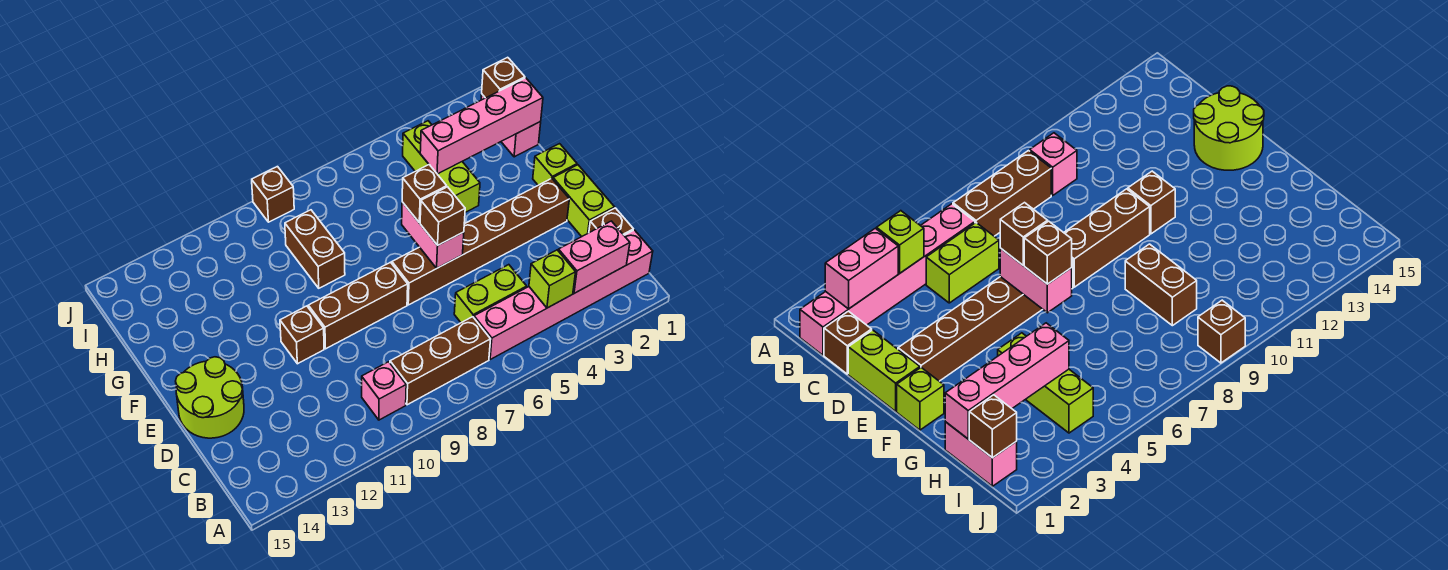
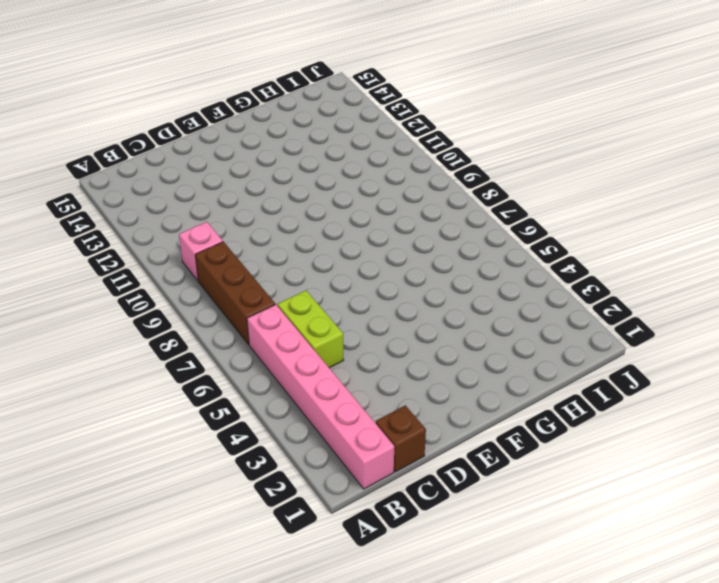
none -> lime brick D1:E1 level 1
none -> lime round brick D14:E15 level 1
none -> brown brick E2:E7 level 1

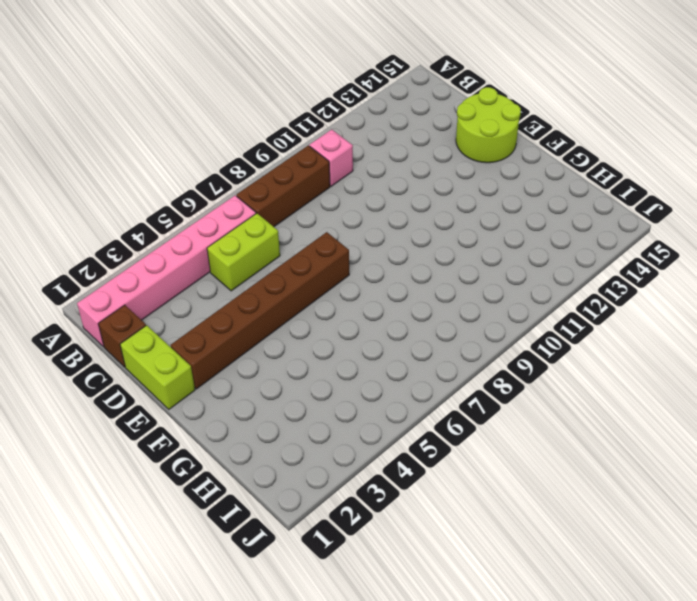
none -> brown brick E8:E10 level 1
none -> brown brick E11 level 1
none -> lime brick F1 level 1

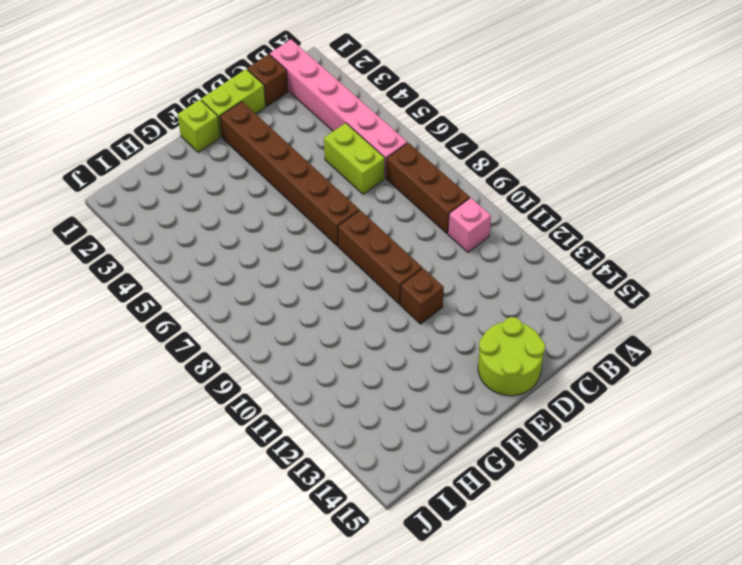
none -> lime brick G4:I4 level 1
none -> brown brick G9:H9 level 1
none -> pink brick H1:I1 level 1

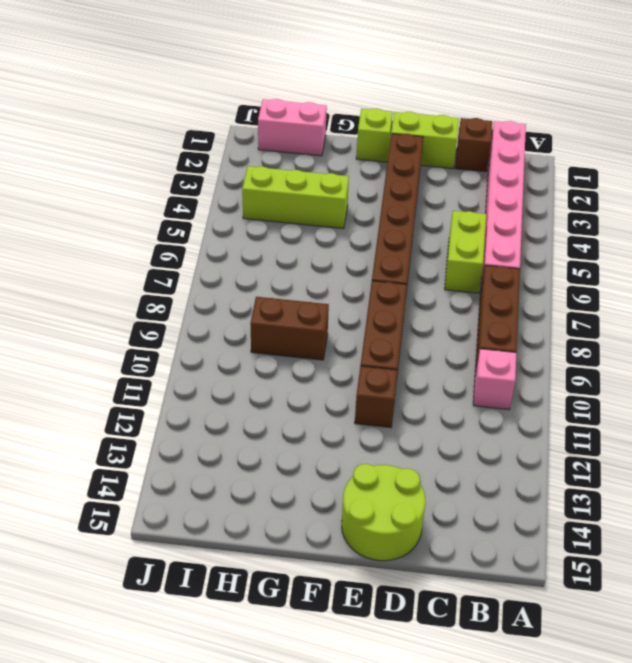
none -> brown brick J9 level 1
none -> pink brick B2:B3 level 2
none -> lime brick B4 level 2

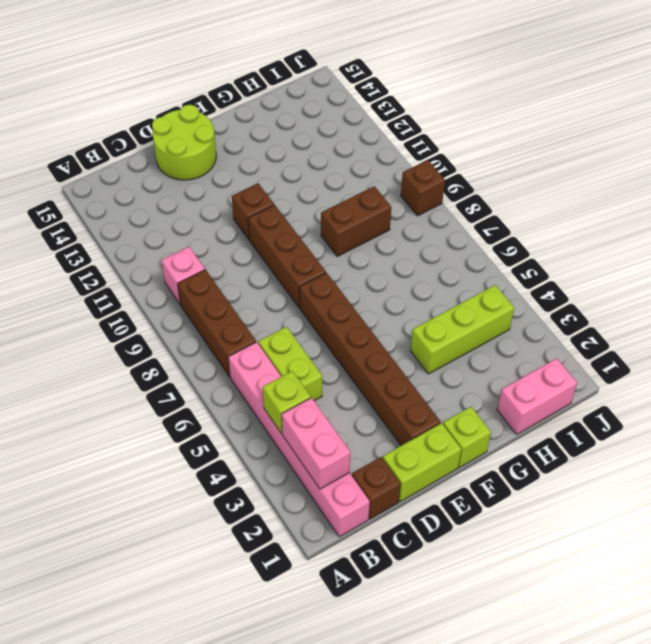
none -> pink brick E6:F6 level 2
none -> pink brick H1:H4 level 2
none -> brown brick I1 level 2

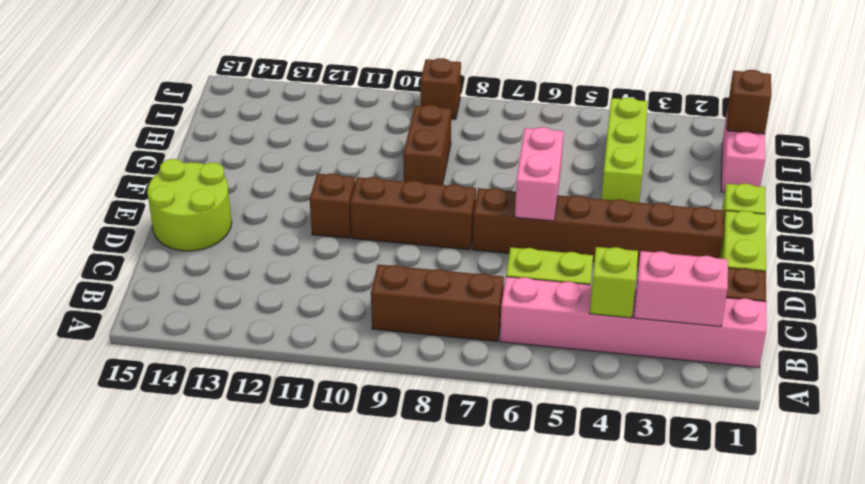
none -> pink brick B10 level 1
none -> pink brick H1:H4 level 2
none -> brown brick E6 level 3

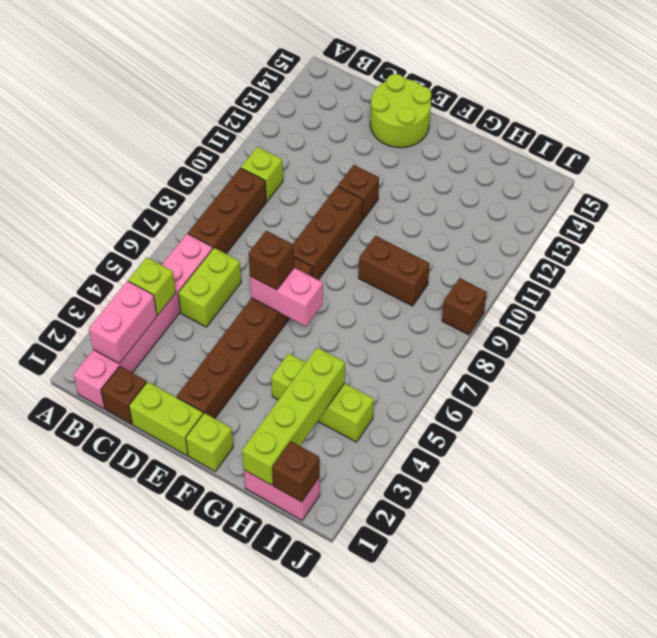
lime brick B10 level 1 -> pink brick B10 level 1
lime brick H1:H4 level 2 -> pink brick H1:H4 level 2
none -> brown brick F6 level 3

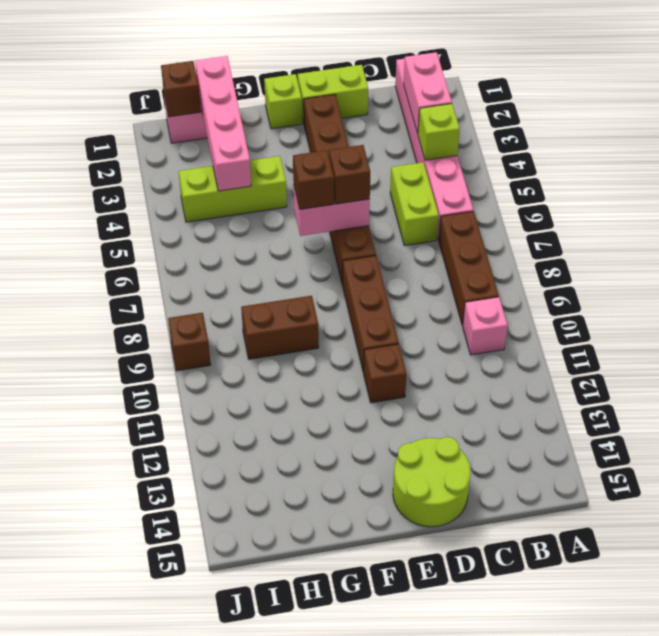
none -> brown brick C1 level 1

